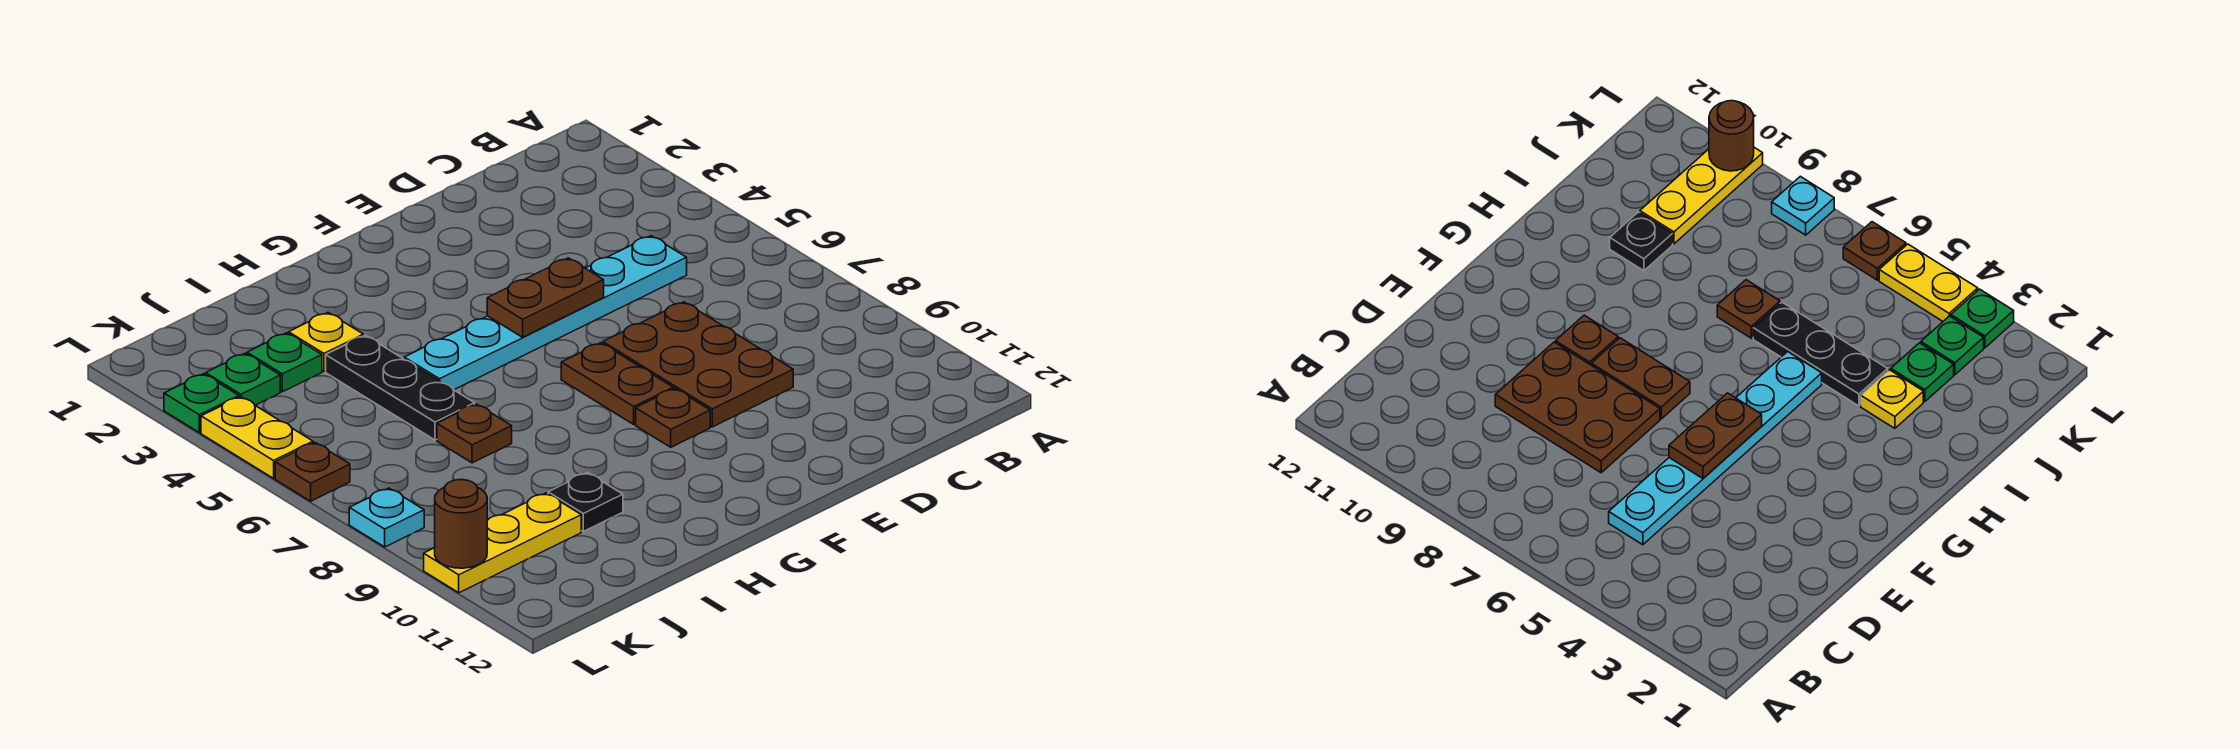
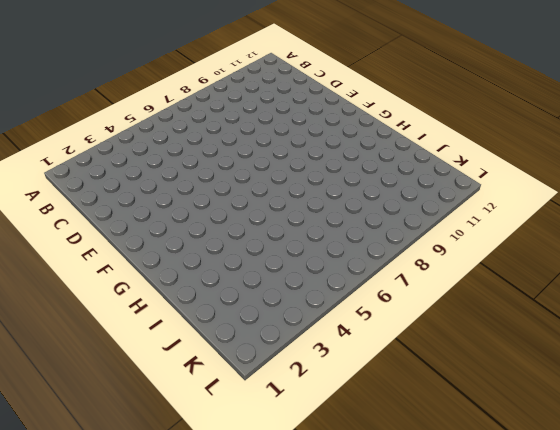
none -> cyan plate C5:H5 level 1
none -> brown plate D7:E9 level 1
none -> brown plate F7:F8 level 1

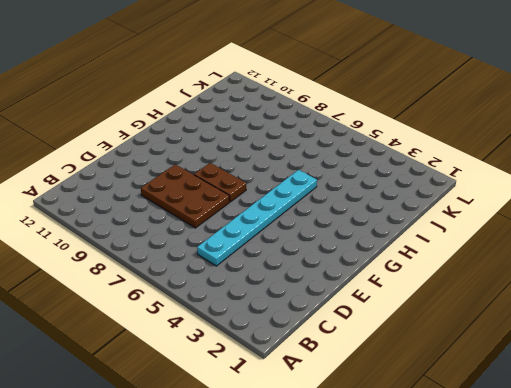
none -> brown plate F9 level 1
none -> yellow plate I3 level 1
none -> black plate I4:I6 level 1

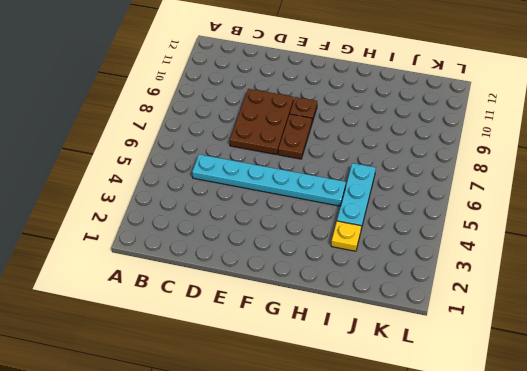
cyan plate I4:I6 level 1 -> black plate I4:I6 level 1
none -> brown plate I7 level 1
none -> black plate I10 level 1
none -> green plate J3 level 1

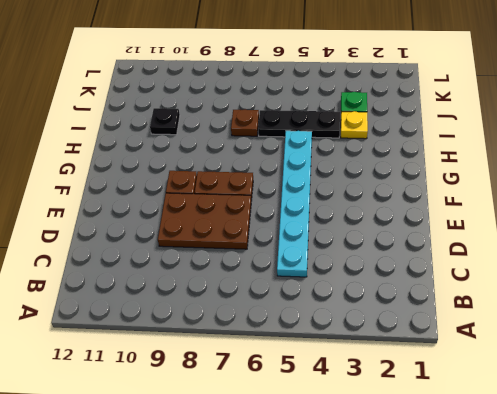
none -> yellow plate J10:L10 level 1
none -> green plate K3 level 1
none -> green plate L3 level 1

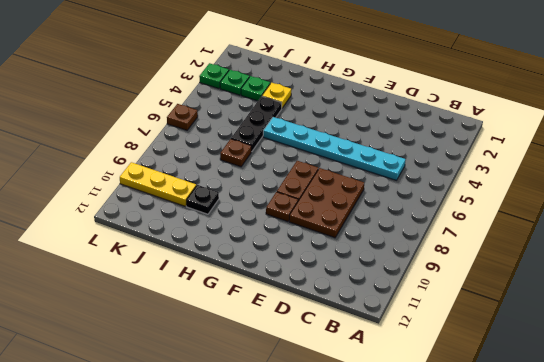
none -> yellow plate L4:L5 level 1
none -> cyan plate L8 level 1
none -> brown plate E5:F5 level 2

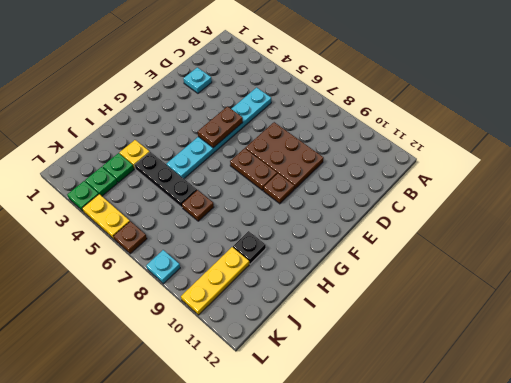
cyan plate D2 level 1 -> none
none -> brown round brick L10 level 2

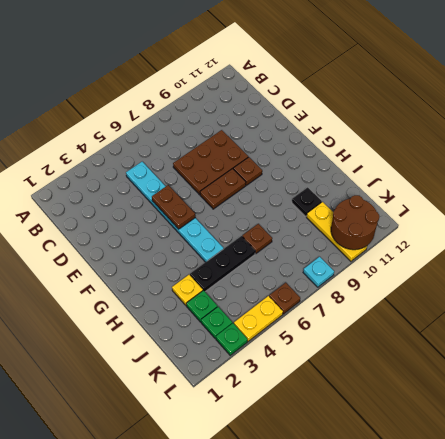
brown round brick K10:L11 level 2 -> brown round brick L10 level 2

